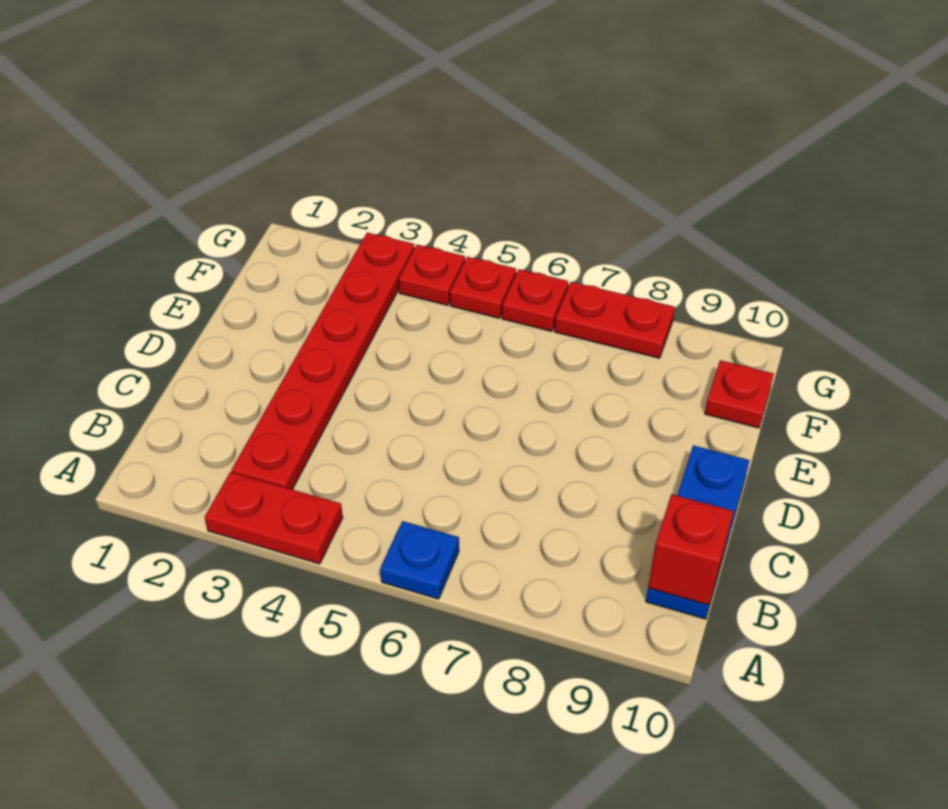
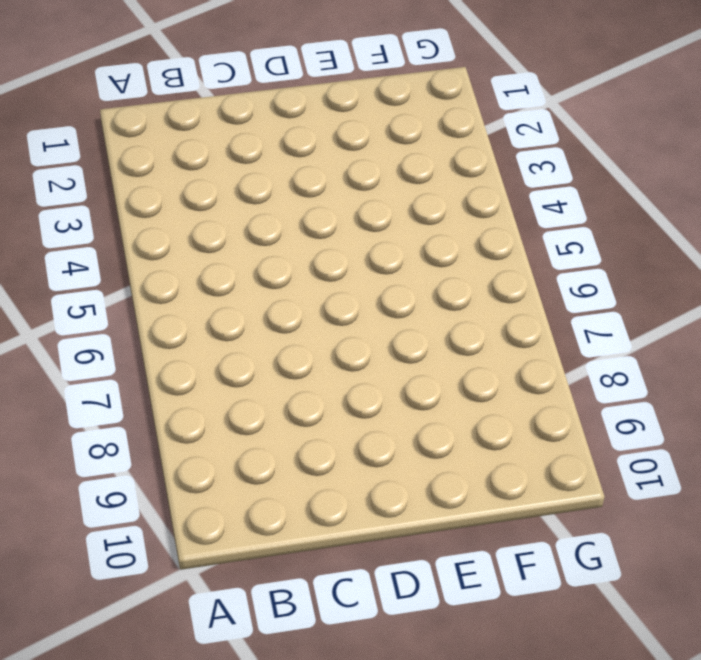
none -> red plate A3:A4 level 1
none -> blue plate A6 level 1

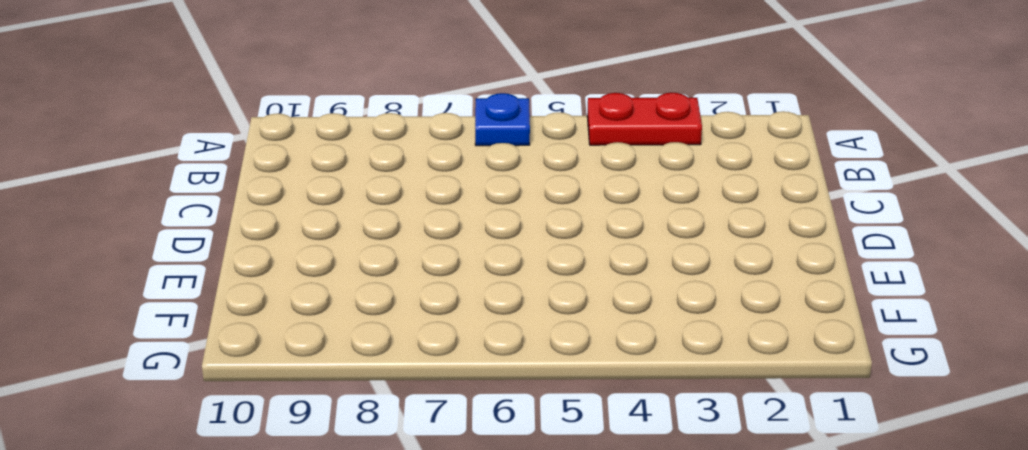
none -> red plate B3:G3 level 1
none -> blue plate B10:D10 level 1

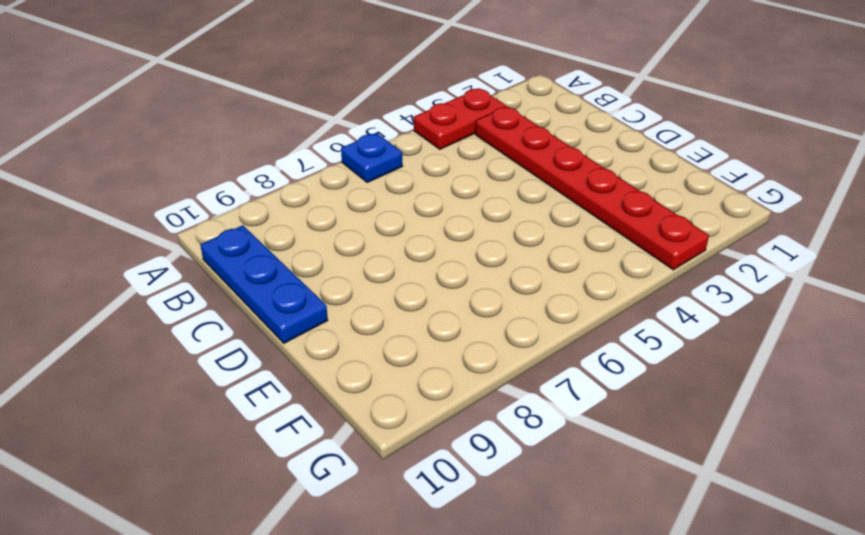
none -> red plate F10 level 1
none -> red plate G4 level 1

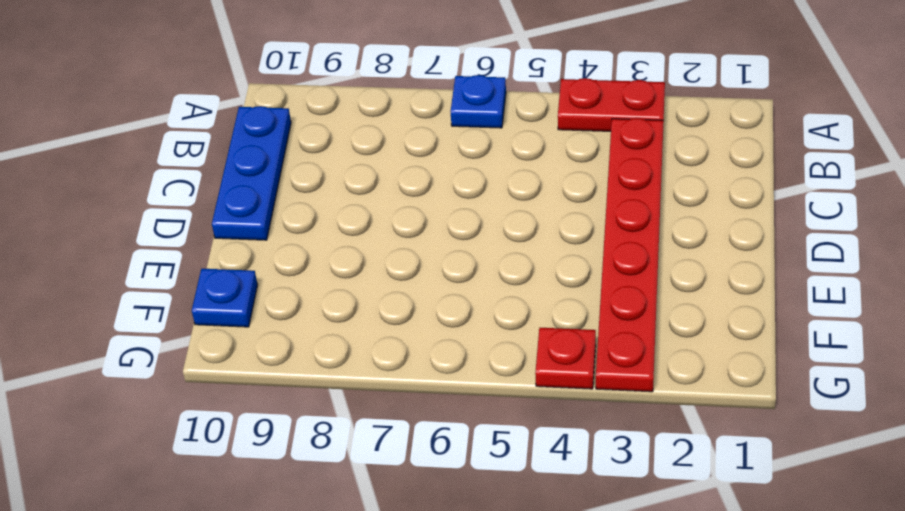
blue plate F10 level 1 -> red plate F10 level 1
none -> red plate G5 level 1
none -> red plate G6 level 1

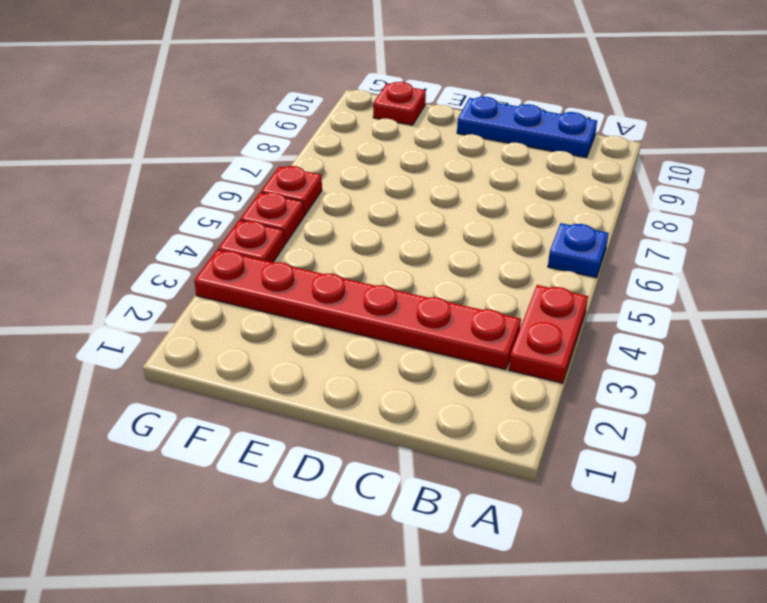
none -> red plate G7:G8 level 1
none -> red brick B10 level 2

